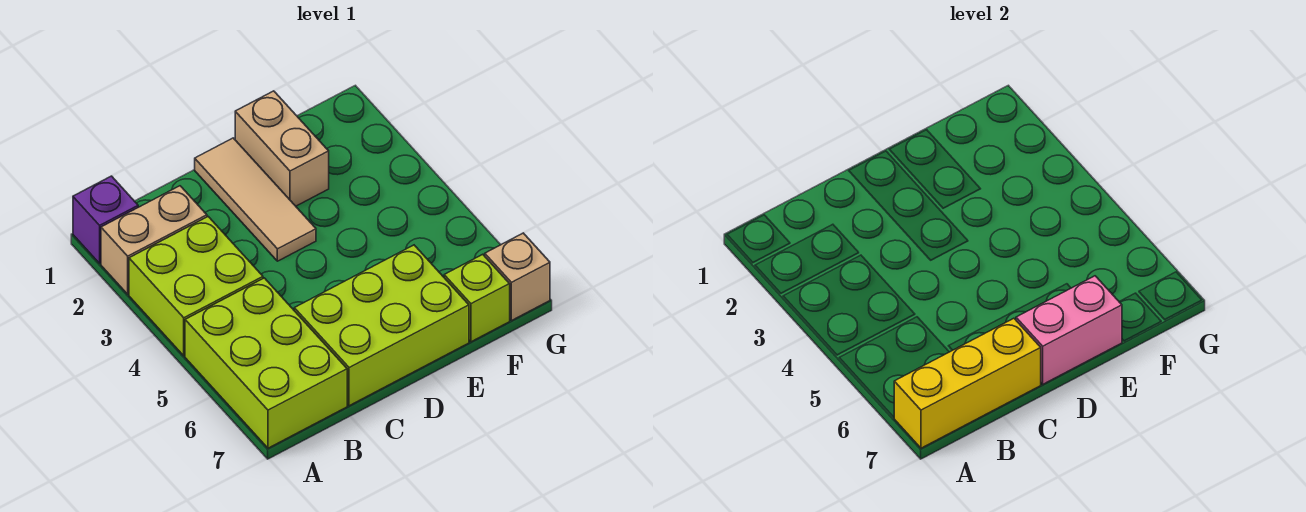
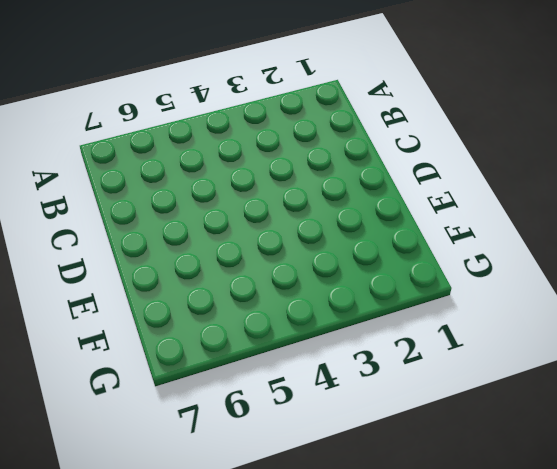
none -> purple brick A1 level 1
none -> tan brick A2:B2 level 1

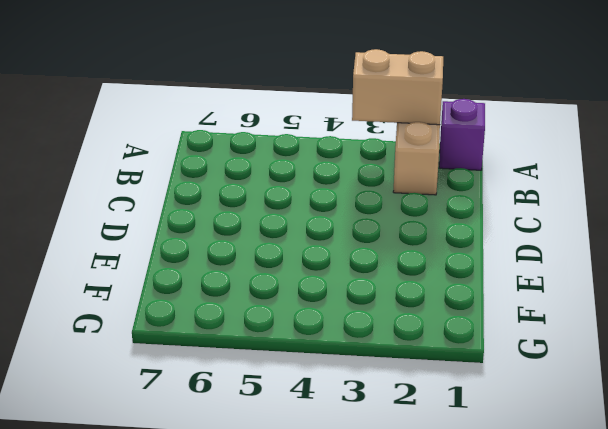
tan brick A2:A3 level 2 -> tan brick E1:E2 level 1
none -> lime brick A3:B4 level 1
none -> lime brick A5:B7 level 1

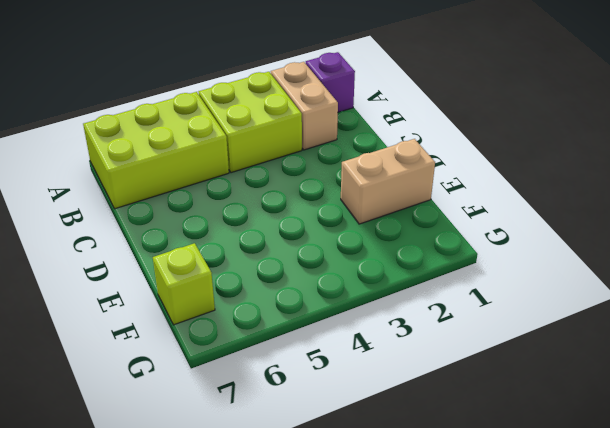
none -> lime brick C6:E7 level 1
none -> tan tile D1:D3 level 1

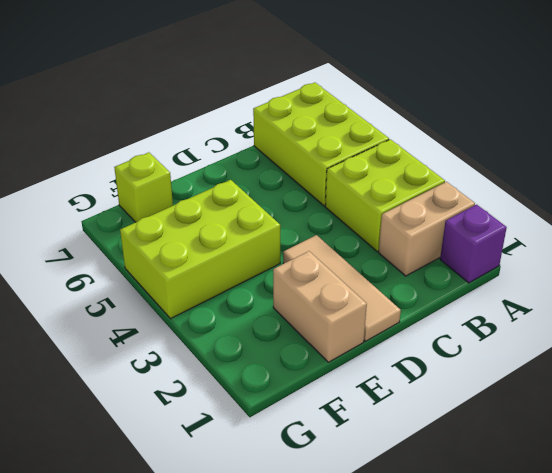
lime brick E4:G5 level 1 -> lime brick C6:E7 level 1
none -> tan brick G7 level 1
none -> yellow brick A7:C7 level 2

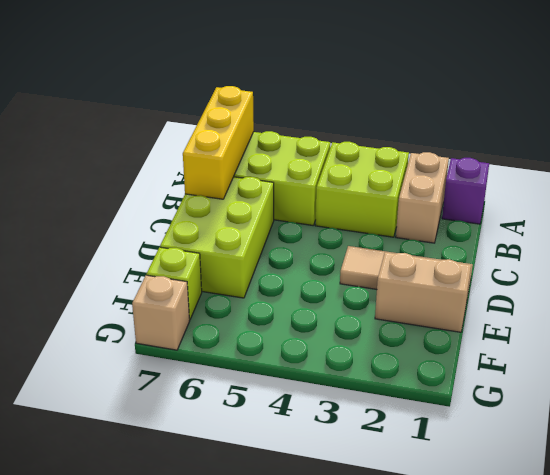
none -> pink brick D7:E7 level 2

